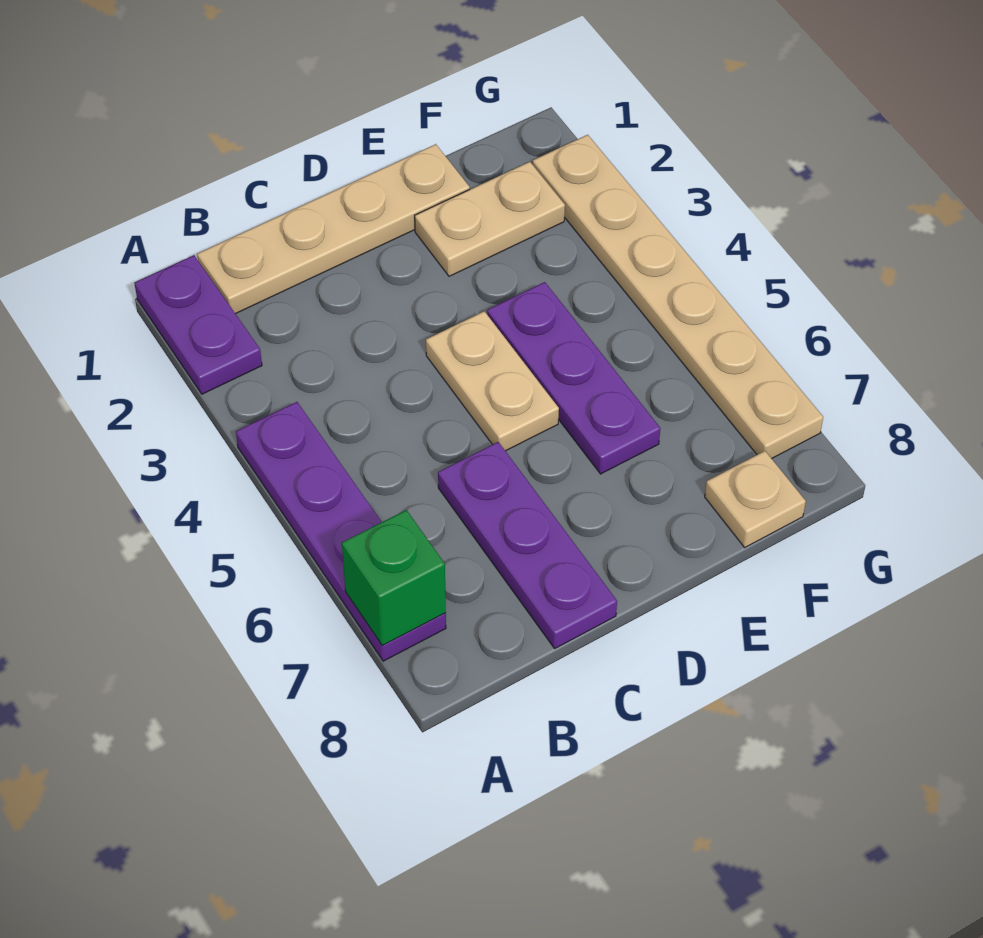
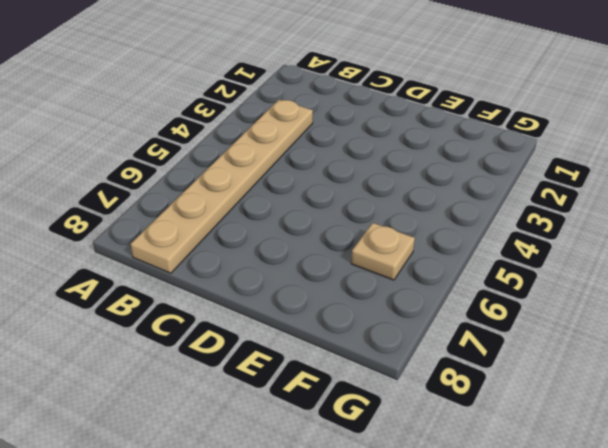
tan plate B3:B8 level 1 -> tan plate G2:G7 level 1
tan plate F6 level 1 -> tan plate F8 level 1
none -> purple plate A1:A2 level 1
none -> purple plate A4:A7 level 1

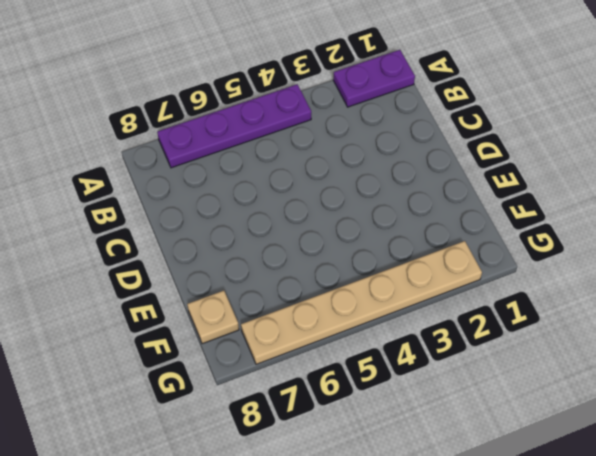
none -> tan plate B1:E1 level 1
none -> purple plate C6:C8 level 1

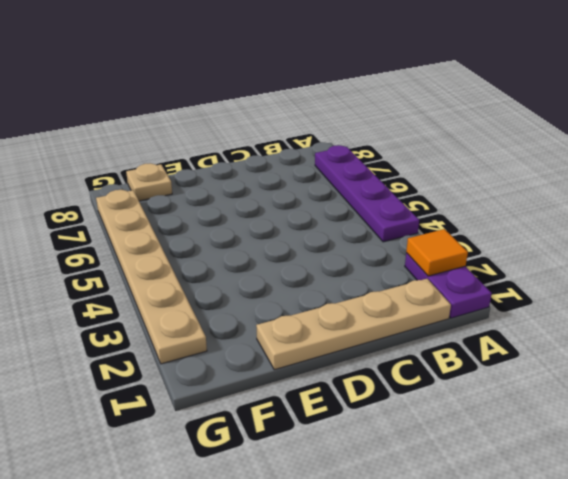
orange tile A2 level 2 -> none
none -> purple plate C6:C8 level 1
none -> tan plate D4:D5 level 1

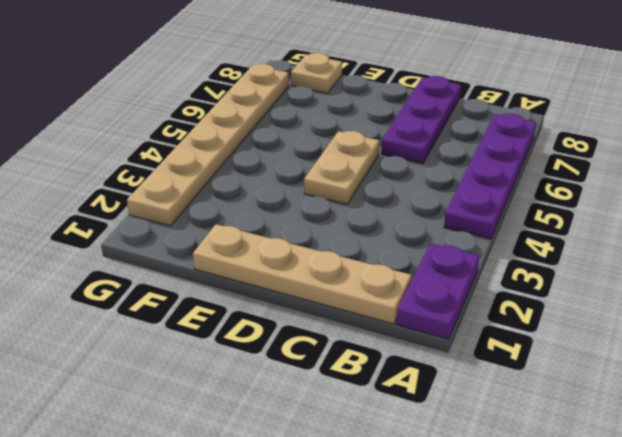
none -> tan plate E2:F2 level 1
none -> purple plate E4:E6 level 1

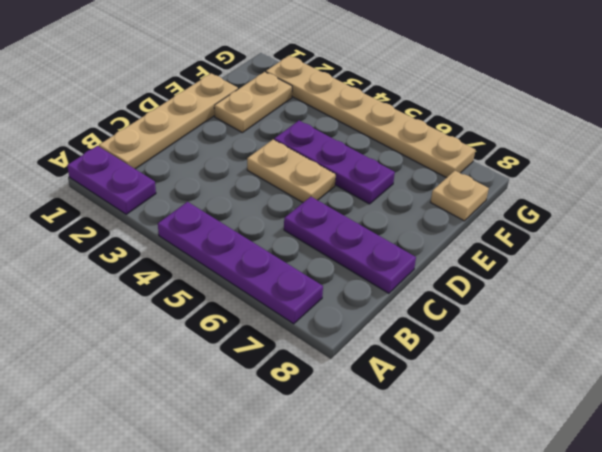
none -> green brick A7 level 2

